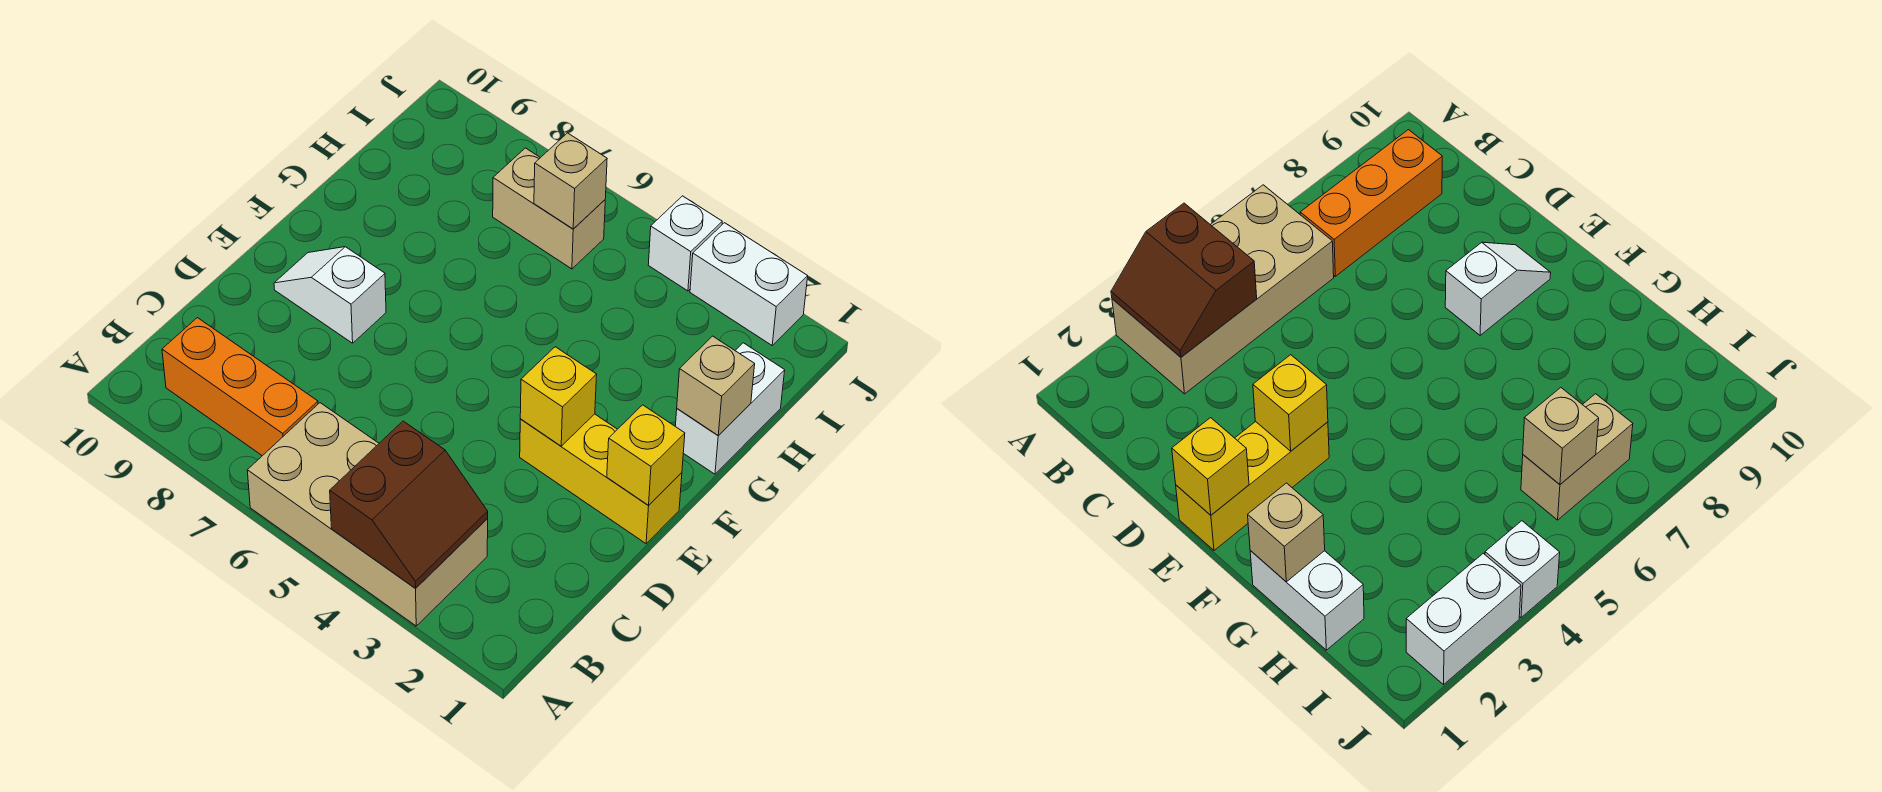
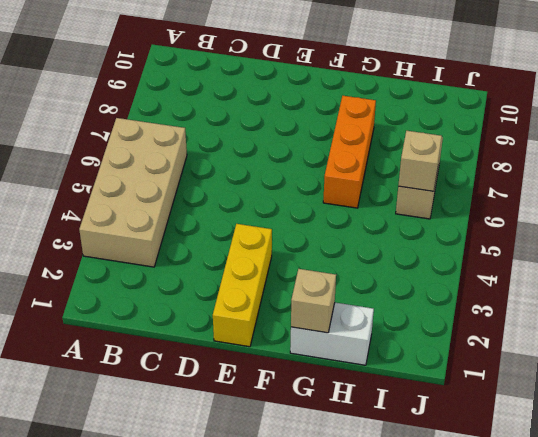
orange brick G6:G8 level 1 -> orange brick B7:B9 level 1
none -> white slope E8:E9 level 1 top 8
none -> white brick J2:J3 level 1
none -> white brick J4 level 1

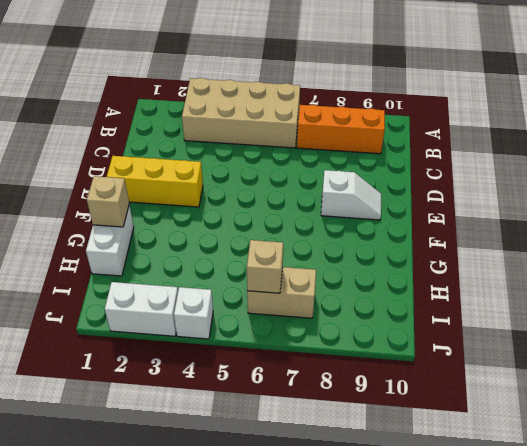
none -> brown slope A3:B4 level 2 top 4
none -> yellow brick E1 level 2
none -> yellow brick E3 level 2

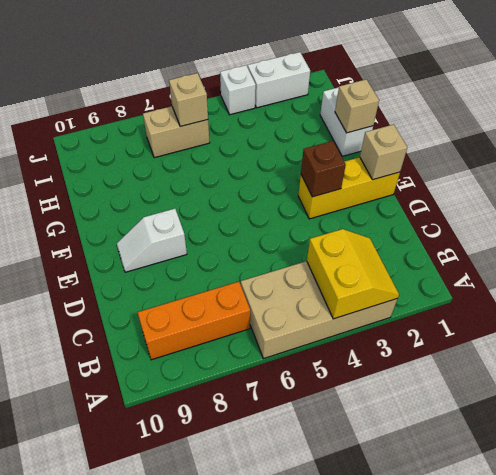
yellow slope A3:B4 level 2 top 4 -> brown slope A3:B4 level 2 top 4
tan brick E1 level 2 -> yellow brick E1 level 2
brown brick E3 level 2 -> yellow brick E3 level 2

